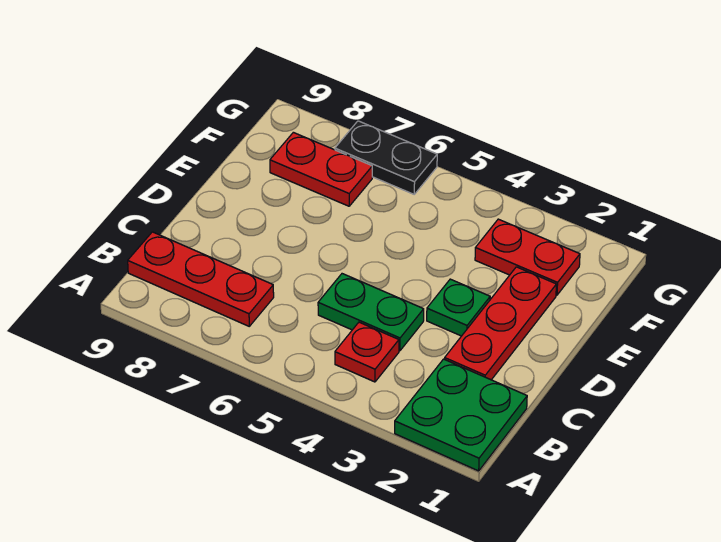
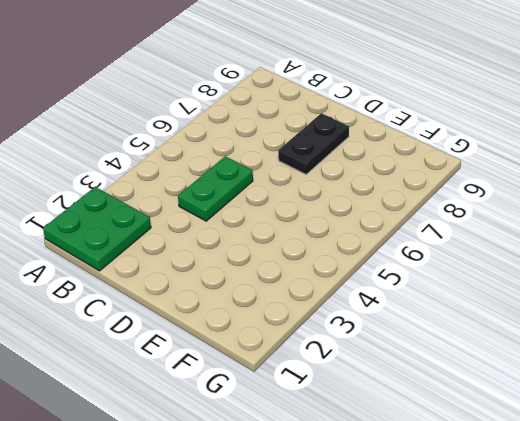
black plate D7:D8 level 1 -> black plate G6:G7 level 1
none -> red plate B4 level 1
none -> red plate B7:B9 level 1

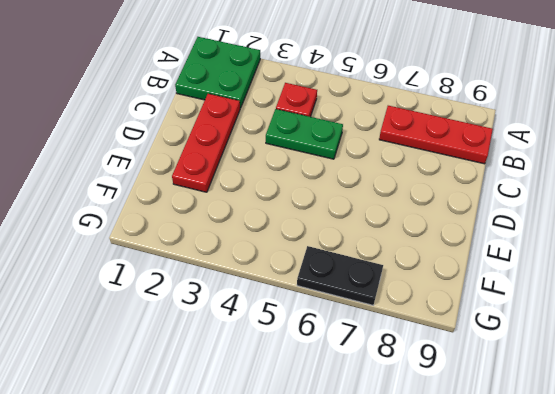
none -> green plate D3 level 1
none -> red plate F2:F3 level 1

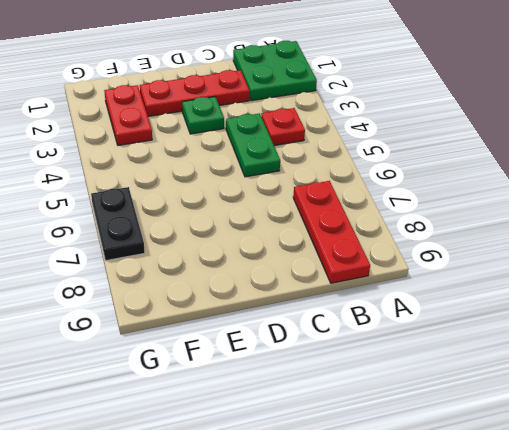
none -> red plate F7:F8 level 1

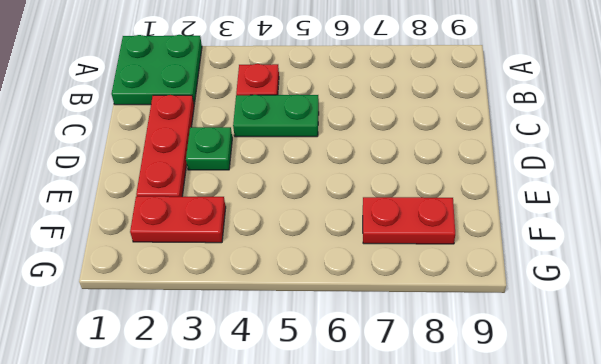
none -> red plate B7:B9 level 1
none -> black plate G6:G7 level 1

